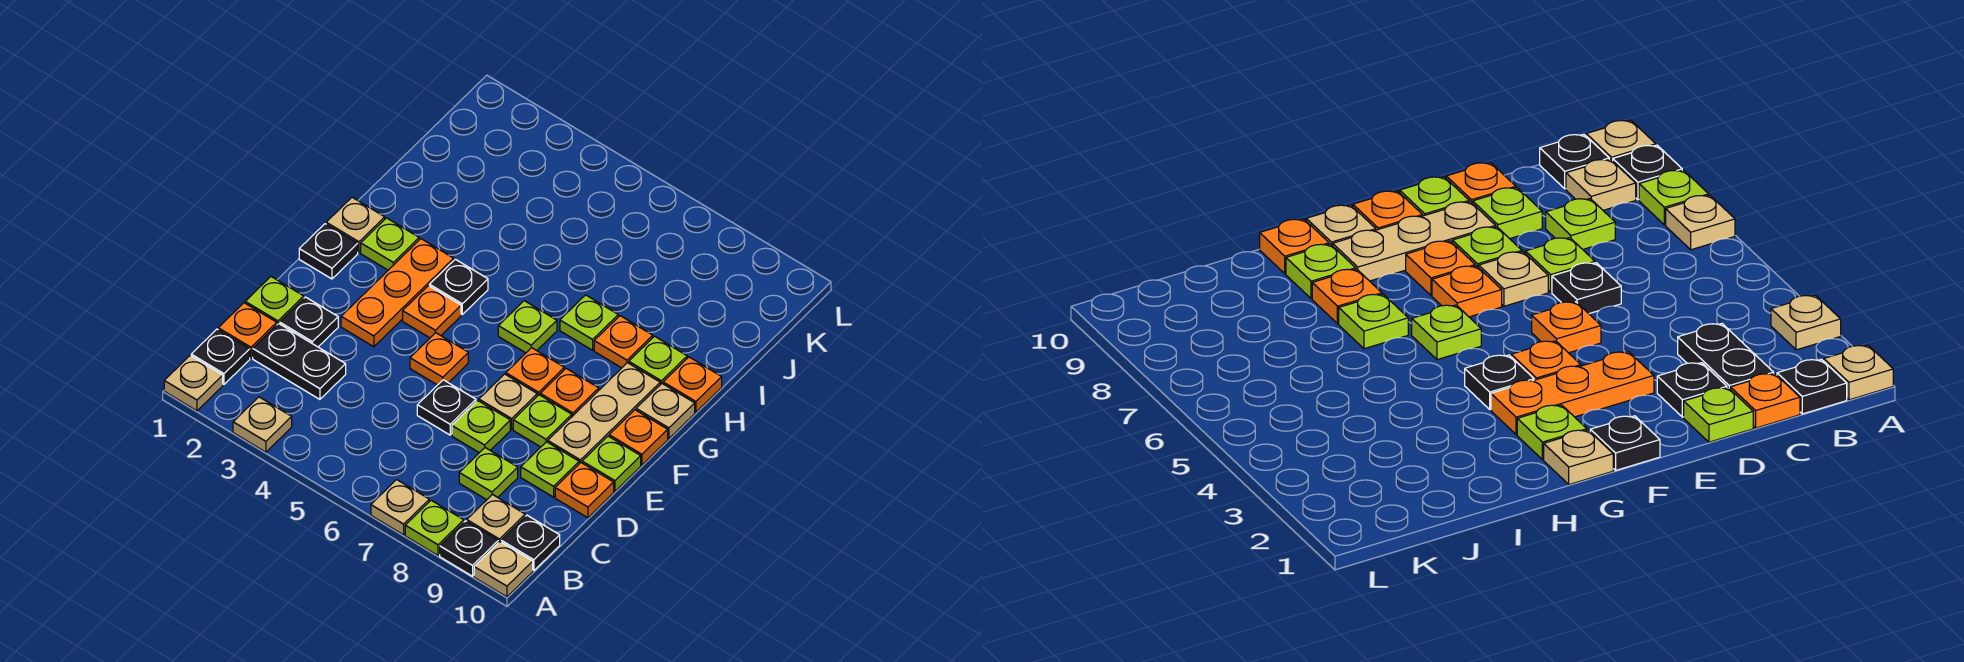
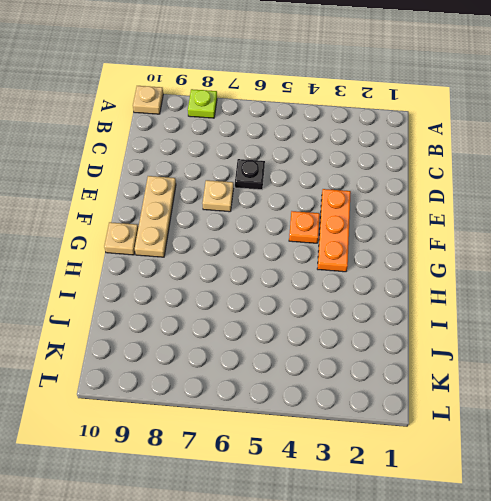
none -> tan plate A1 level 1
none -> tan plate A3 level 1
none -> tan plate A7 level 1
none -> black plate A9 level 1

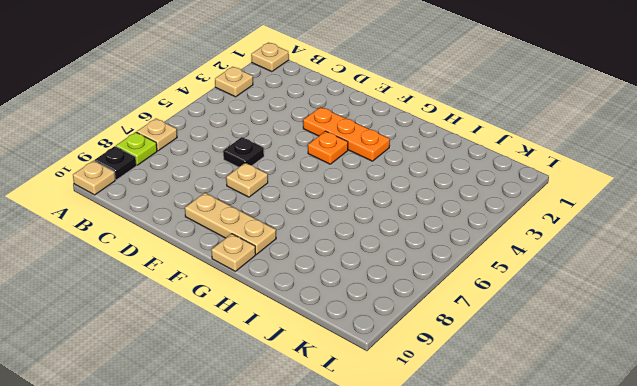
none -> black plate B1 level 1
none -> tan plate B9 level 1
none -> black plate B10 level 1
none -> orange plate C1 level 1

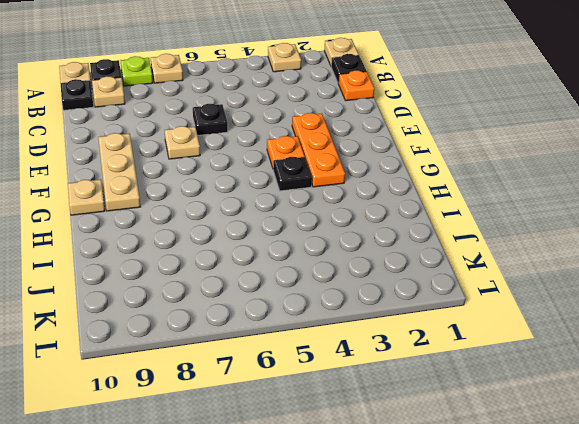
none -> black plate C2:C3 level 1
none -> lime plate C8 level 1
none -> lime plate D1 level 1
none -> black plate D2 level 1

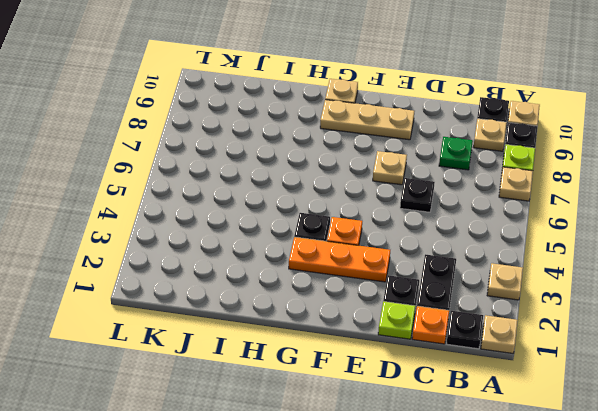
green plate C8 level 1 -> lime plate C8 level 1
none -> lime plate D7 level 1
none -> lime plate D9 level 1
none -> orange plate D10 level 1
none -> orange plate E5 level 1

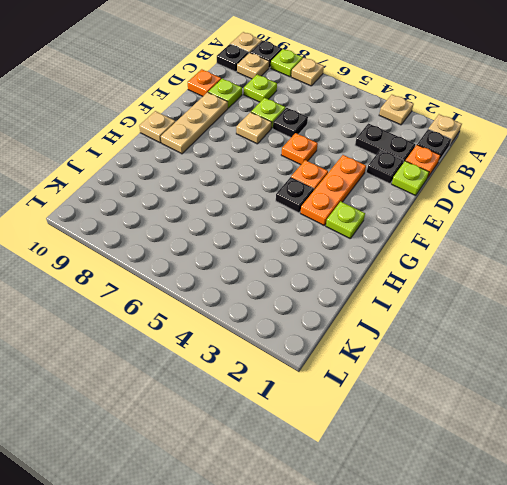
none -> lime plate E8 level 1
none -> lime plate E10 level 1
none -> black plate F1 level 1
none -> orange plate F7 level 1

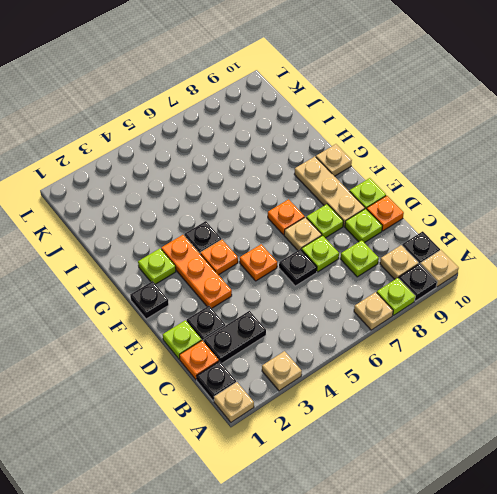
none -> orange plate F8 level 1
none -> orange plate F10 level 1
none -> tan plate G1 level 1
none -> lime plate G6 level 1

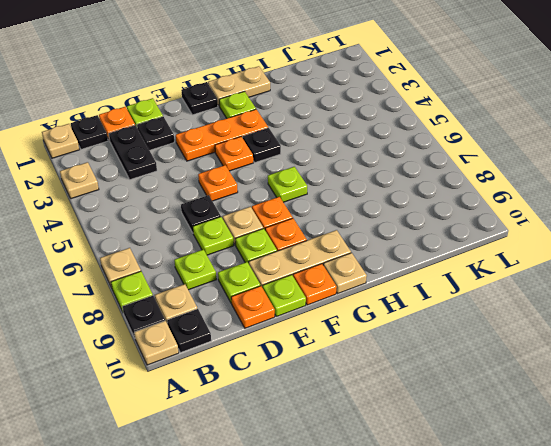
tan plate G1:H1 level 1 -> tan plate G1 level 1
none -> lime plate H7 level 1
none -> orange plate H8 level 1
none -> lime plate H9 level 1
none -> orange plate H10 level 1

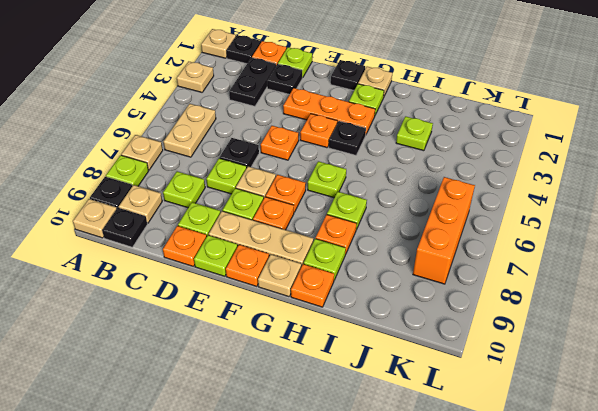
tan plate B5:B6 level 1 -> none
lime plate I3 level 1 -> none
orange brick K6:K8 level 1 -> none

